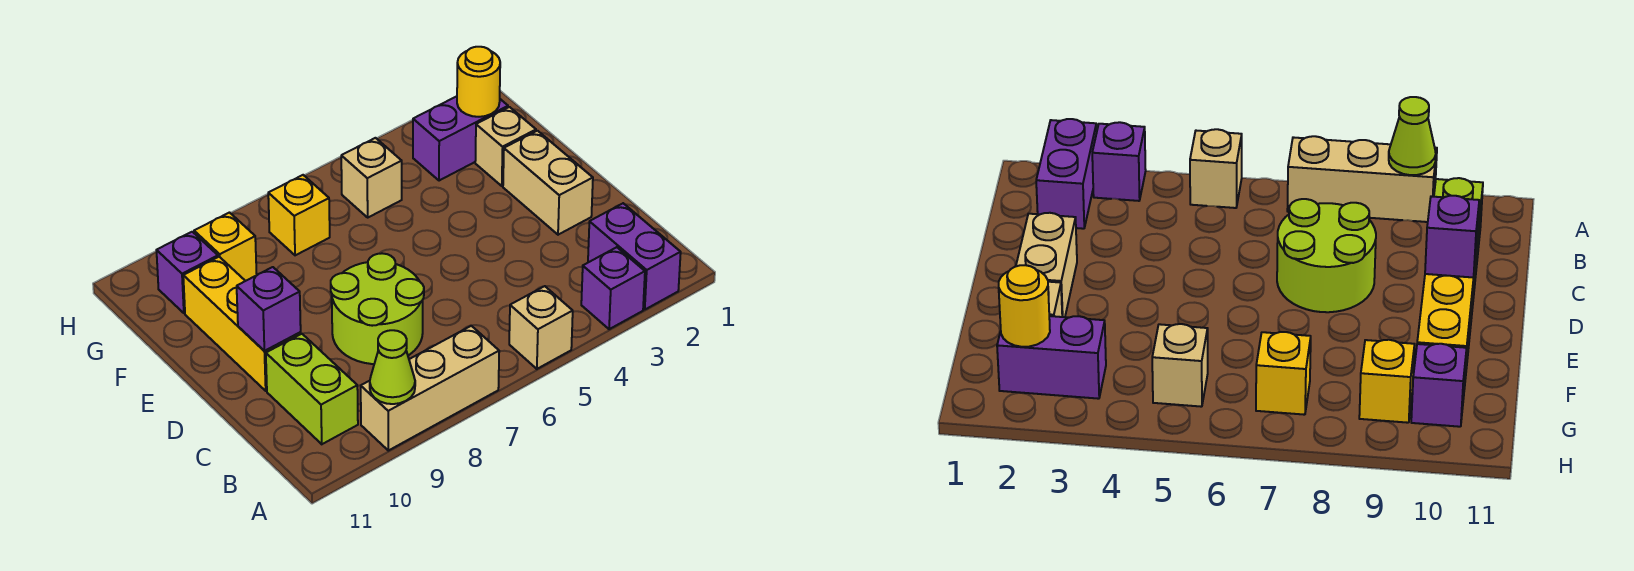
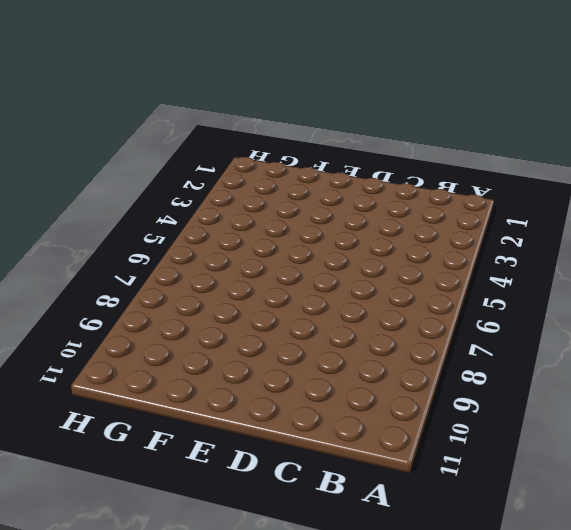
none -> purple brick A2:B2 level 1
none -> purple brick A3 level 1
none -> tan brick A5 level 1

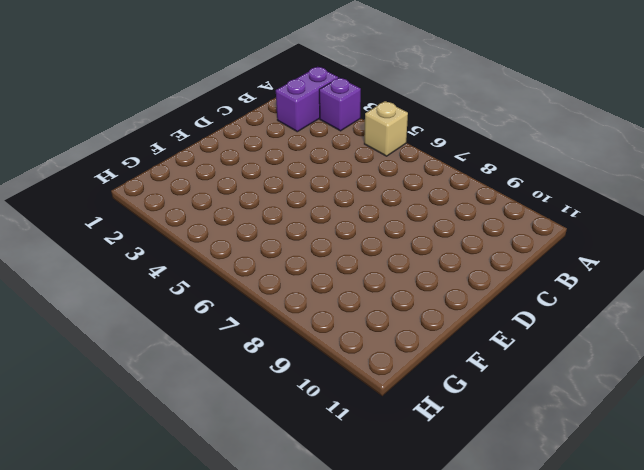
none -> tan brick A7:A9 level 1
none -> lime brick B10:C10 level 1
none -> lime round brick C7:D8 level 1

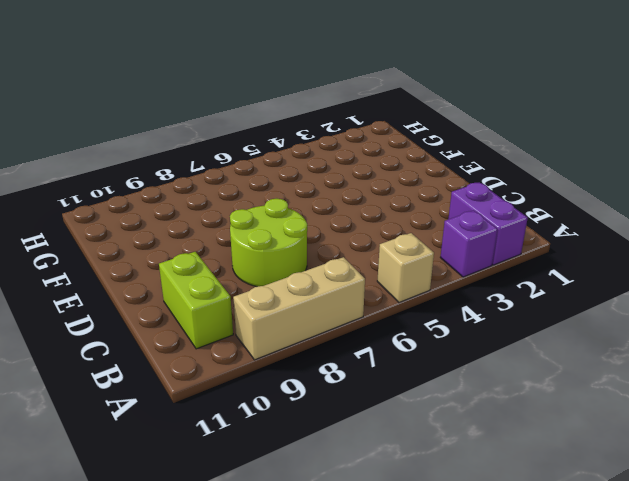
none -> tan brick D2:E2 level 1
none -> yellow brick D10:F10 level 1
none -> tan brick F2 level 1

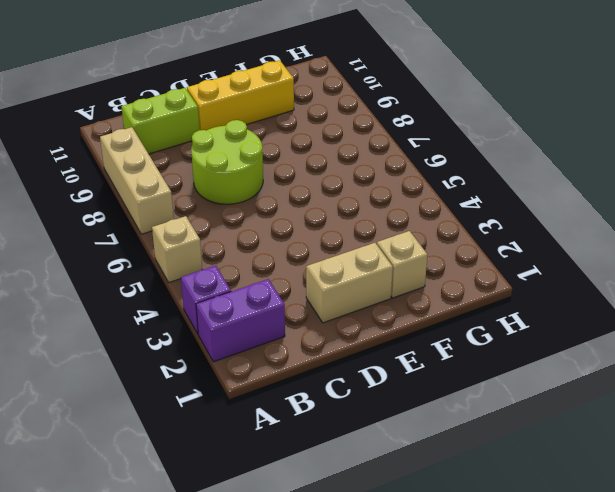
none -> purple brick G2:G3 level 1
none -> tan brick G5 level 1
none -> yellow brick G7 level 1

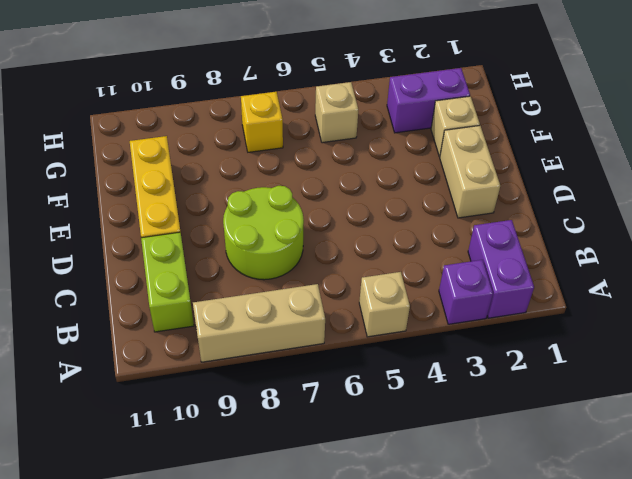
none -> yellow brick G9 level 1
none -> purple brick G10 level 1
none -> lime cone A9 level 2

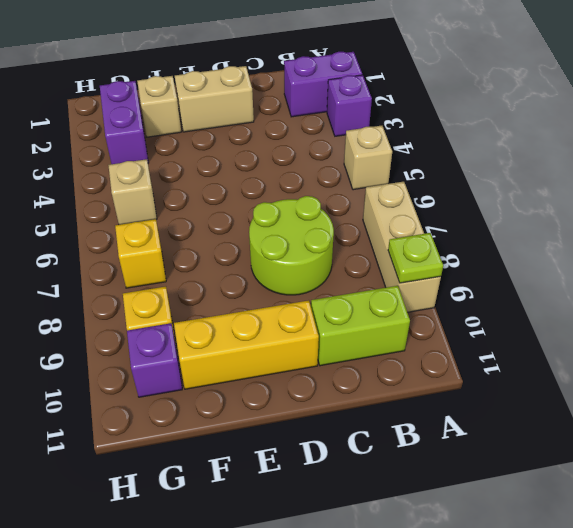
lime plate A9 level 2 -> lime cone A9 level 2
none -> purple brick D10 level 2
none -> yellow round brick G2 level 2

